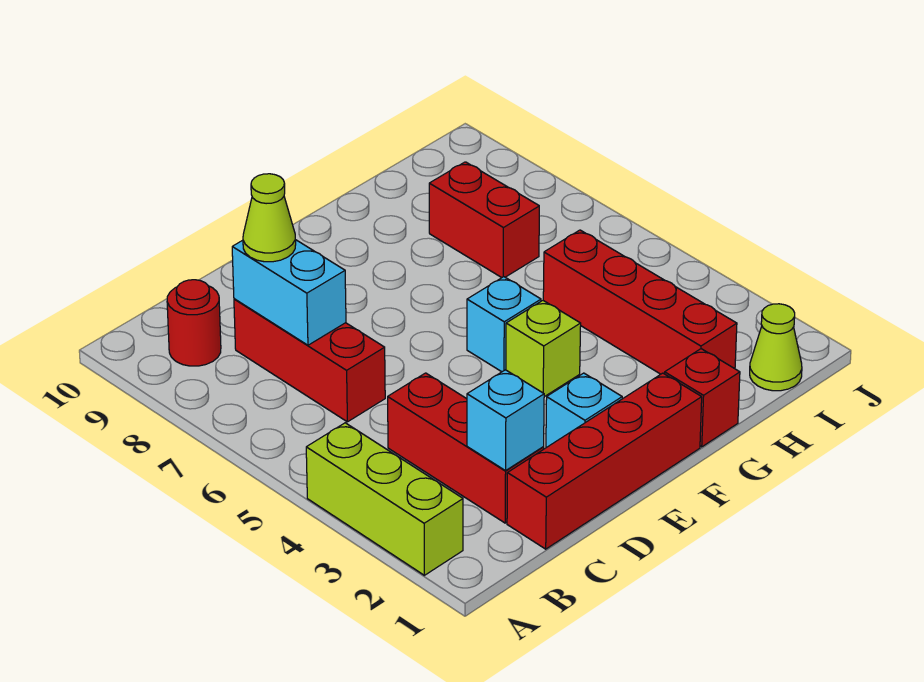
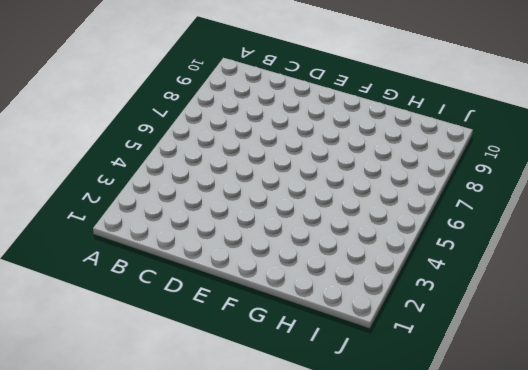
none -> lime brick A2:A4 level 1
none -> red round brick B9 level 1
none -> red brick C1:F1 level 1

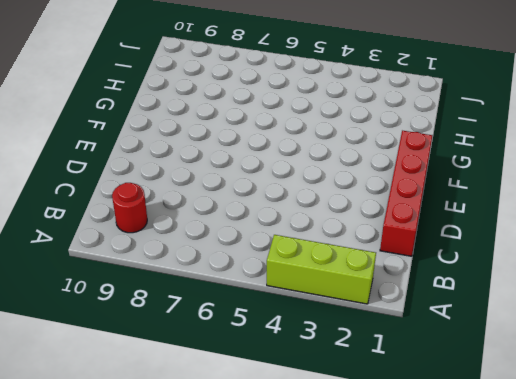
none -> red brick C2:C4 level 1
none -> red brick C6:C8 level 1
none -> cyan brick E2 level 1

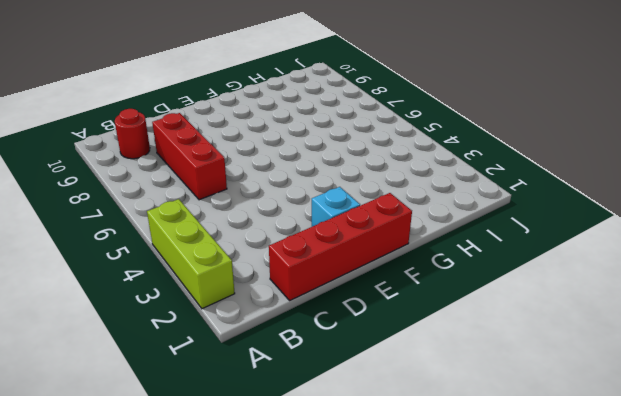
none -> red brick C2:C4 level 1
none -> lime brick F4 level 1
none -> cyan brick F5 level 1

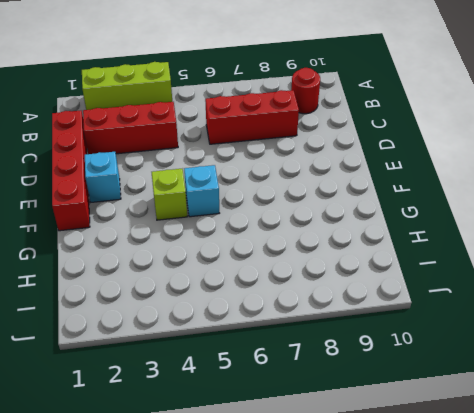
none -> red brick G1 level 1
none -> red brick H2:H5 level 1
none -> red brick H7:H8 level 1

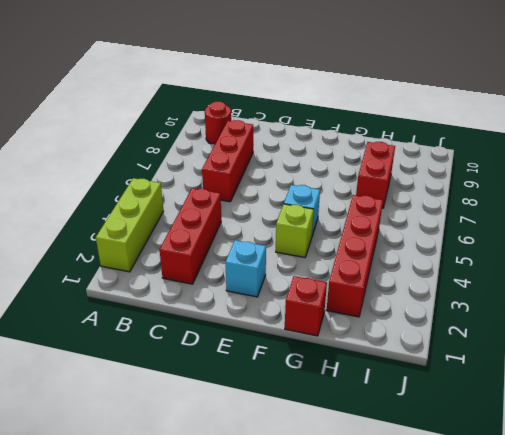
none -> red brick C1:F1 level 1
none -> lime cone I1 level 1
none -> cyan brick C2 level 2

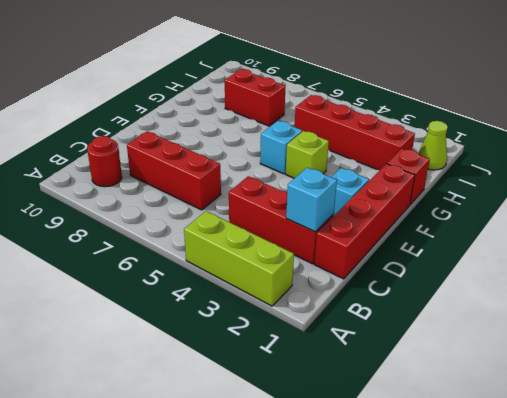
none -> cyan brick C7:C8 level 2
none -> lime cone C8 level 3

